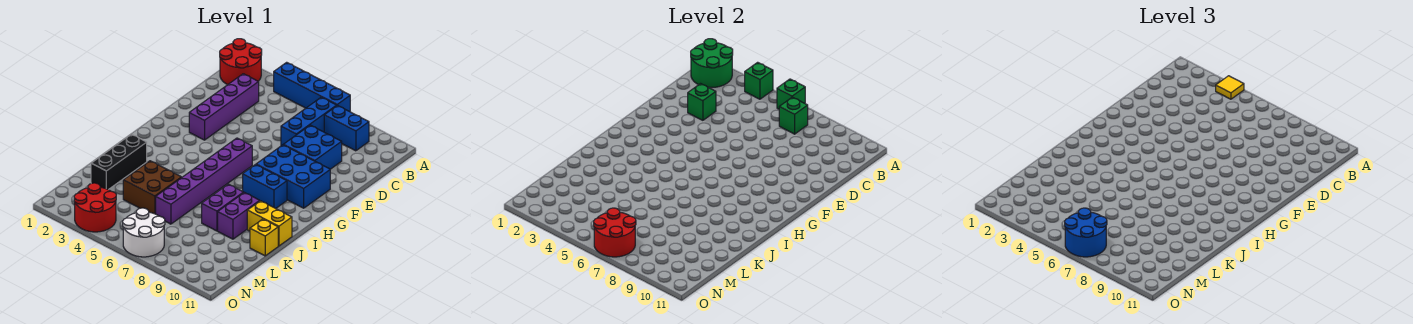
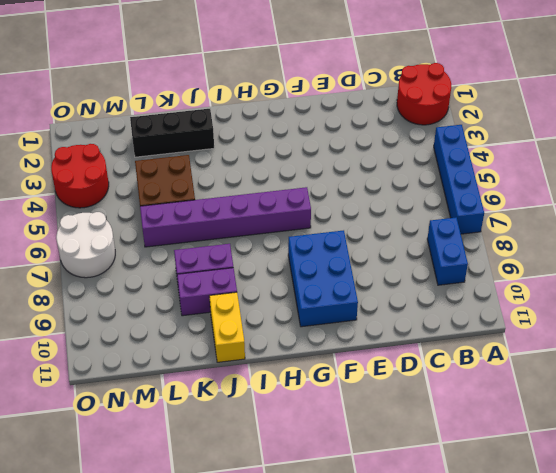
none -> blue brick B7:D7 level 1
none -> purple brick C3:F3 level 1
none -> blue brick D8:E9 level 1

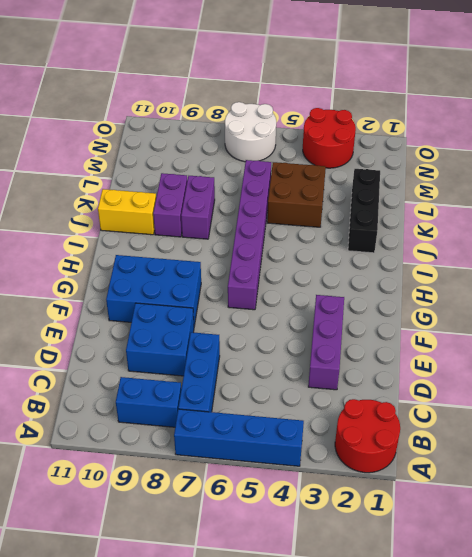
purple brick D3:F3 level 1 -> purple brick C3:F3 level 1
none -> blue brick H8:H9 level 1
none -> yellow brick K11 level 1
none -> green round brick A1:B2 level 2

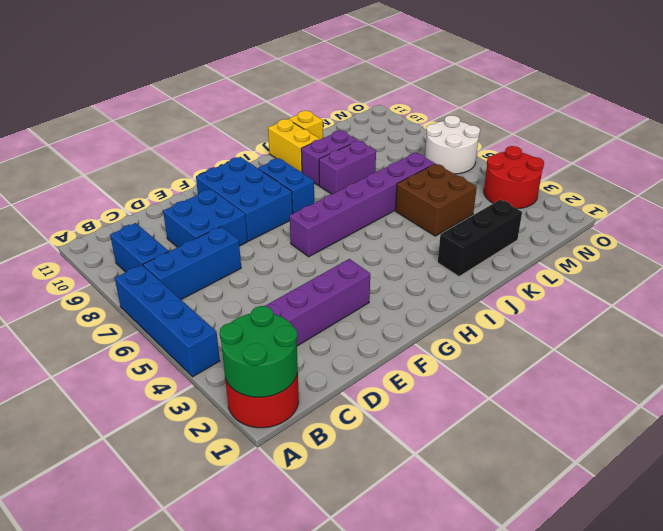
none -> green brick A4 level 2
none -> green brick A6 level 2
none -> green brick B7 level 2

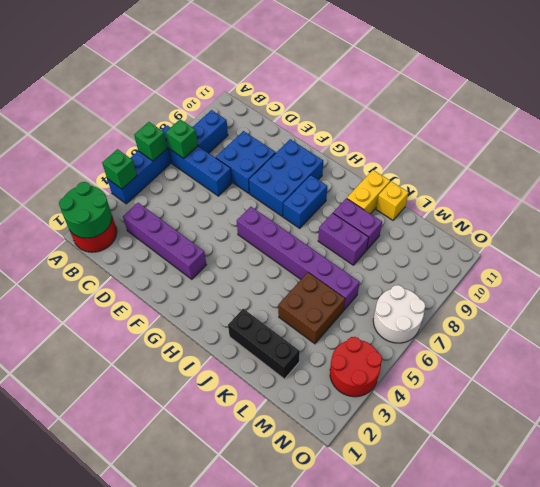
none -> green brick D3 level 2
none -> red round brick N6:O7 level 2
none -> yellow tile A4 level 3

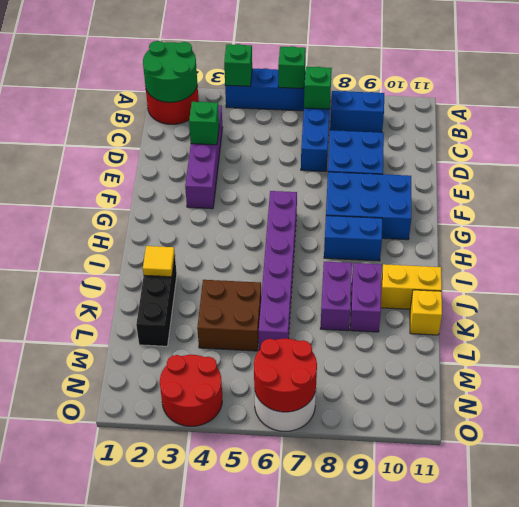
yellow tile J2 level 2 -> yellow tile A4 level 3
none -> blue round brick N6:O7 level 3

